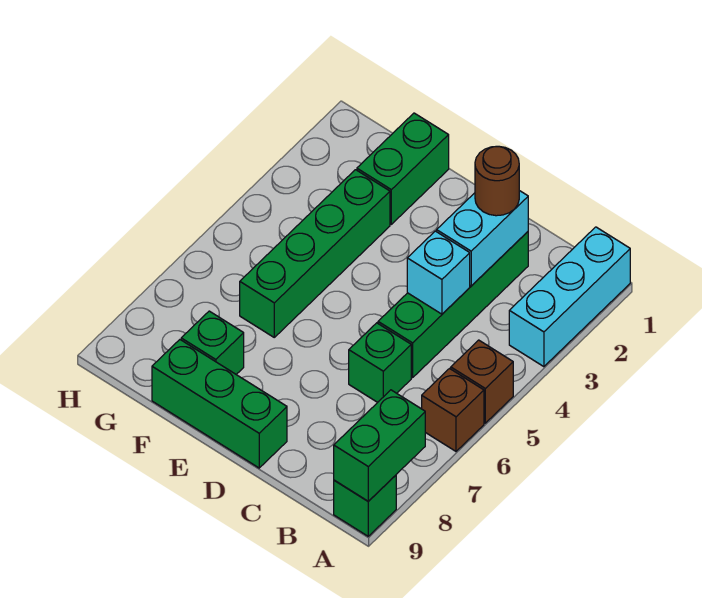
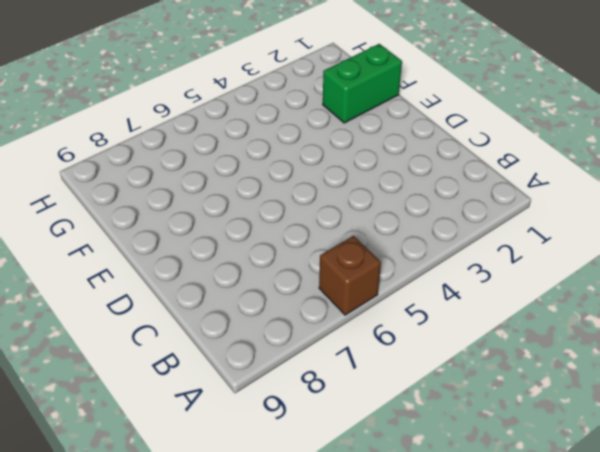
none -> cyan brick A1:A3 level 1
none -> brown brick A5 level 1
none -> green brick A9 level 1

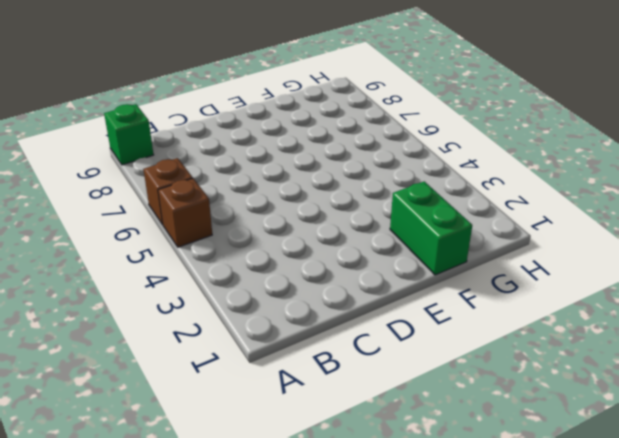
none -> cyan brick A1:A3 level 1
none -> green brick C2:C5 level 1
none -> green brick C6 level 1

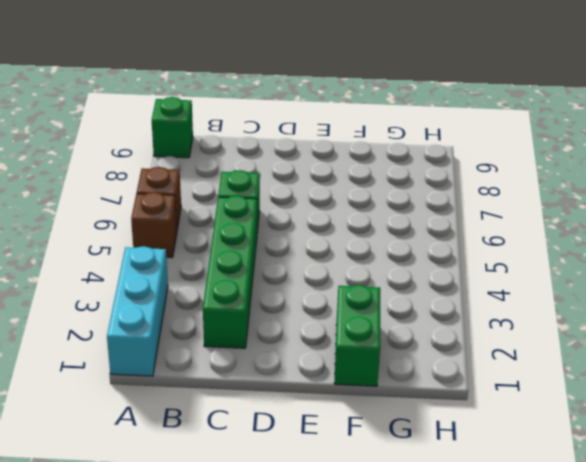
none -> green brick D9:F9 level 1
none -> green brick F3:F6 level 1
none -> green brick F8 level 1

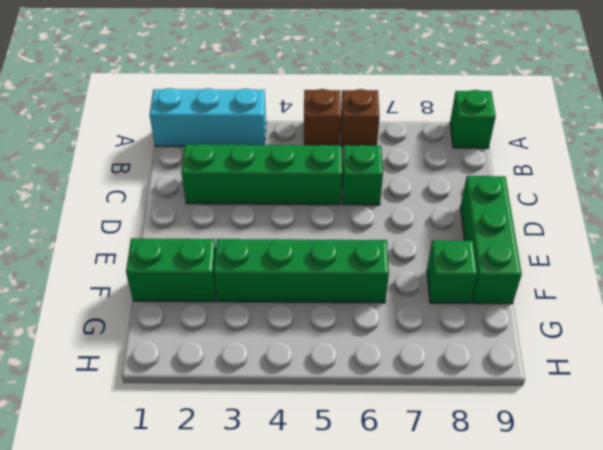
none -> green brick A8:A9 level 2
none -> cyan brick C2:C3 level 2
none -> cyan brick C4 level 2

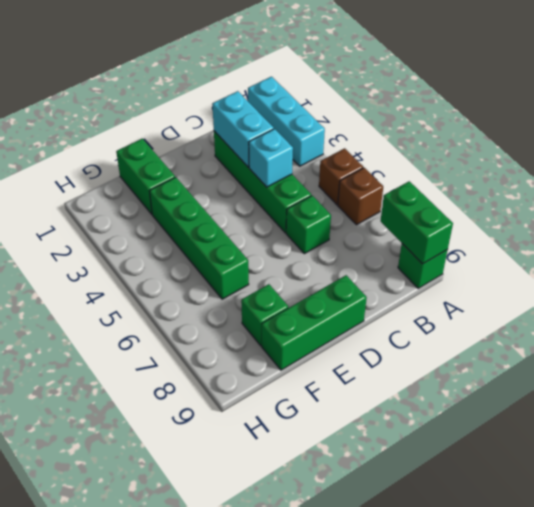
none -> brown round brick C2 level 3

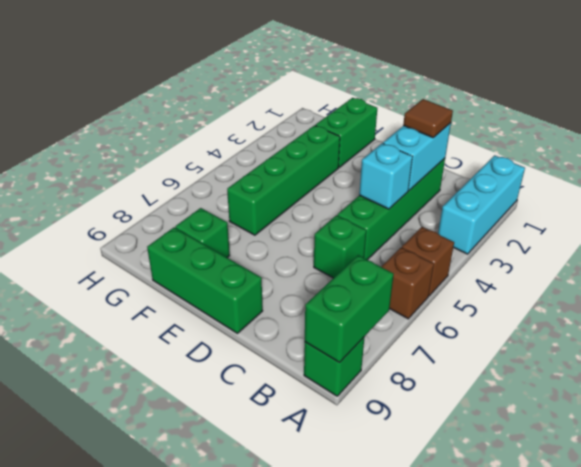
brown tile C2 level 3 -> brown round brick C2 level 3

